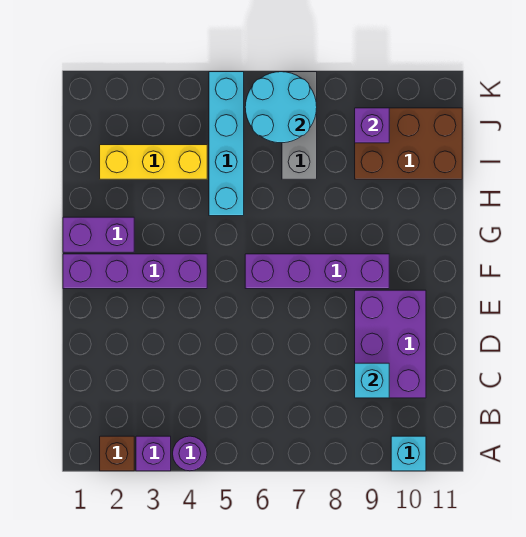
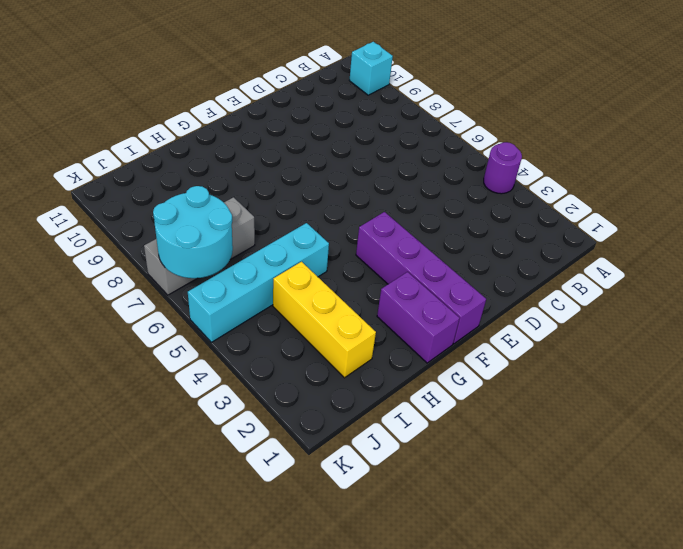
none -> brown brick A2 level 1
none -> purple brick A3 level 1
none -> purple brick C9:E10 level 1

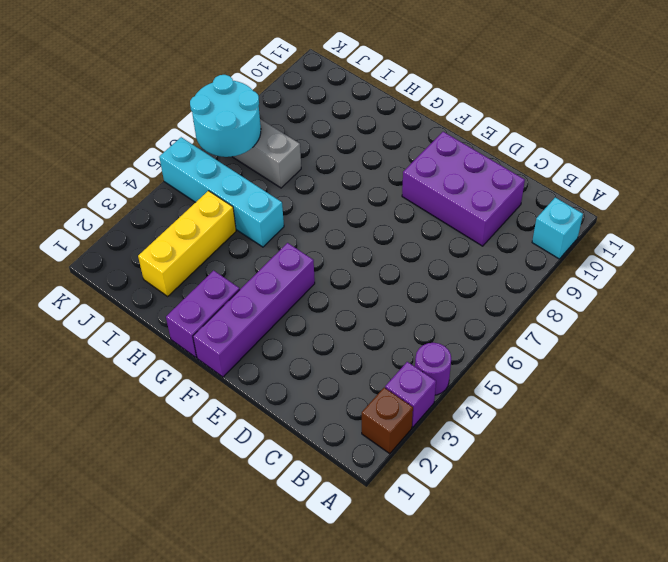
none -> purple brick F6:F9 level 1
none -> brown brick I9:J11 level 1
none -> cyan brick C9 level 2

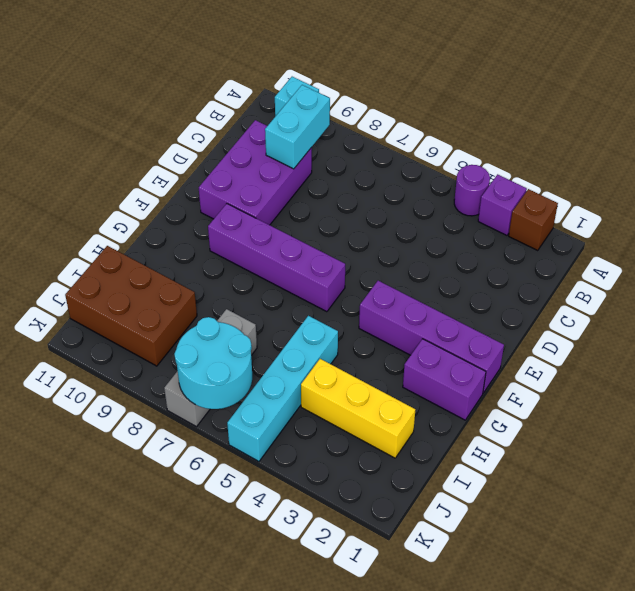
cyan brick B9:C9 level 2 -> cyan brick C9 level 2
none -> purple brick J9 level 2

